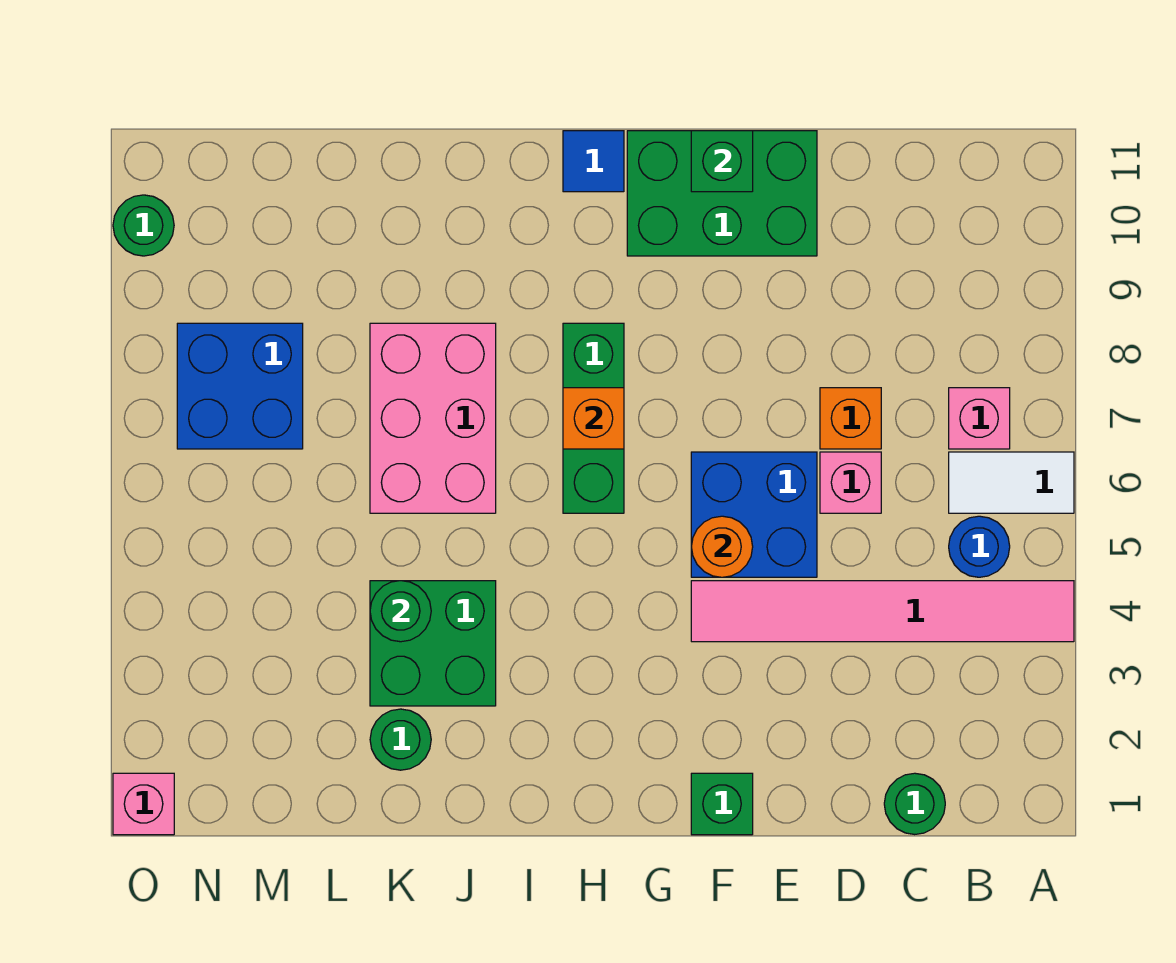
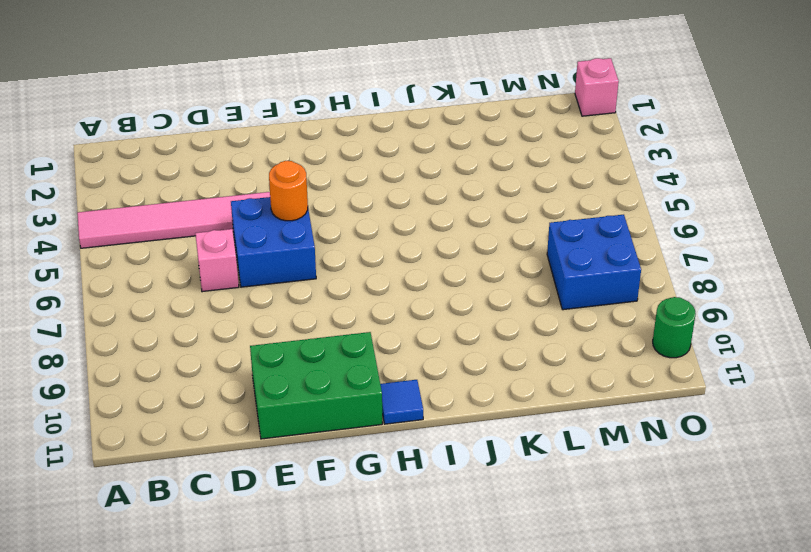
none -> white tile A6:B6 level 1
none -> blue round brick B5 level 1
none -> pink brick B7 level 1

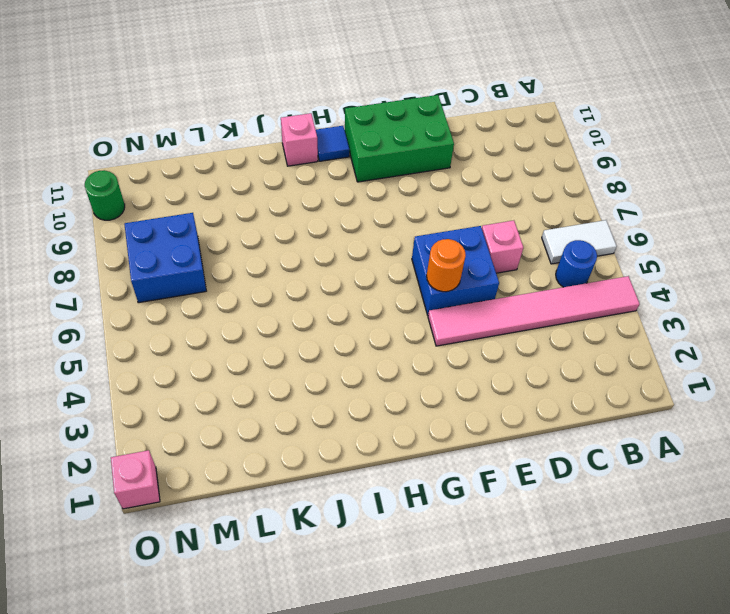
pink brick I11 level 1 -> pink brick B7 level 1
none -> green round brick C1 level 1
none -> orange brick D7 level 1
none -> green brick F1 level 1

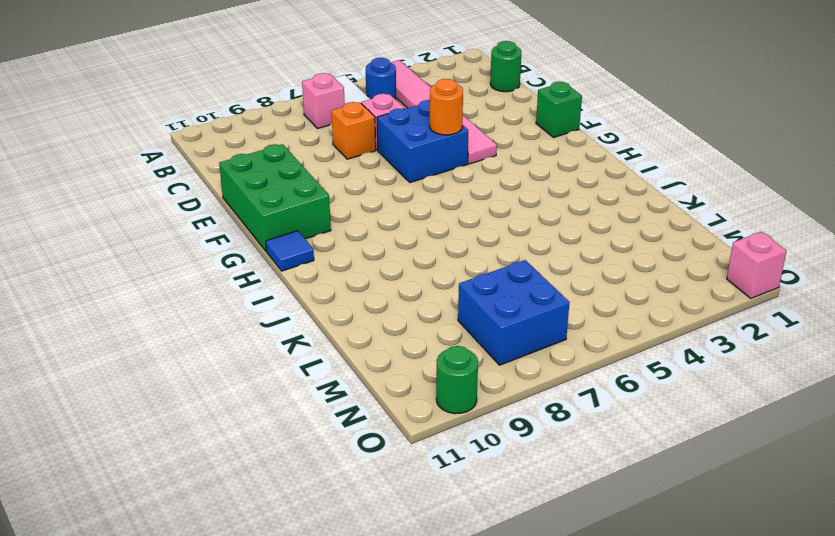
none -> green brick H6:H8 level 1
none -> green brick J3:K4 level 1
none -> pink brick J6:K8 level 1

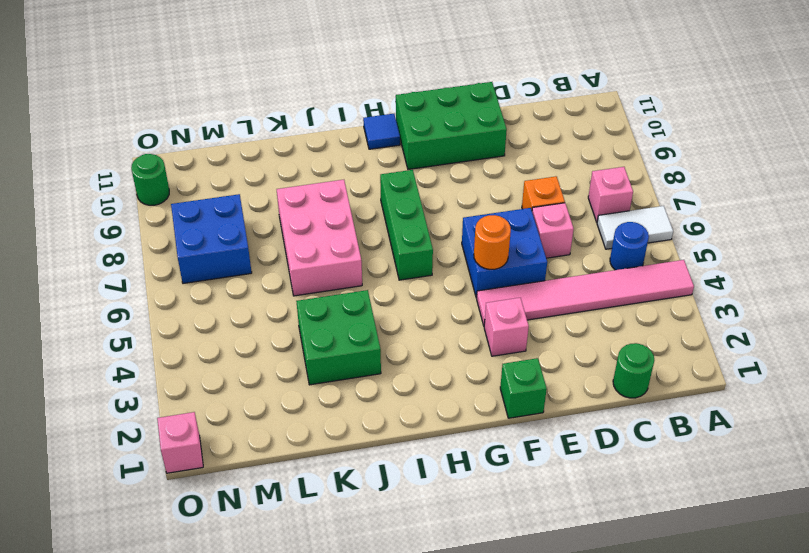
pink brick F3 level 1 -> none
none -> green round brick K2 level 1
none -> green brick F11 level 2
none -> orange brick H7 level 2

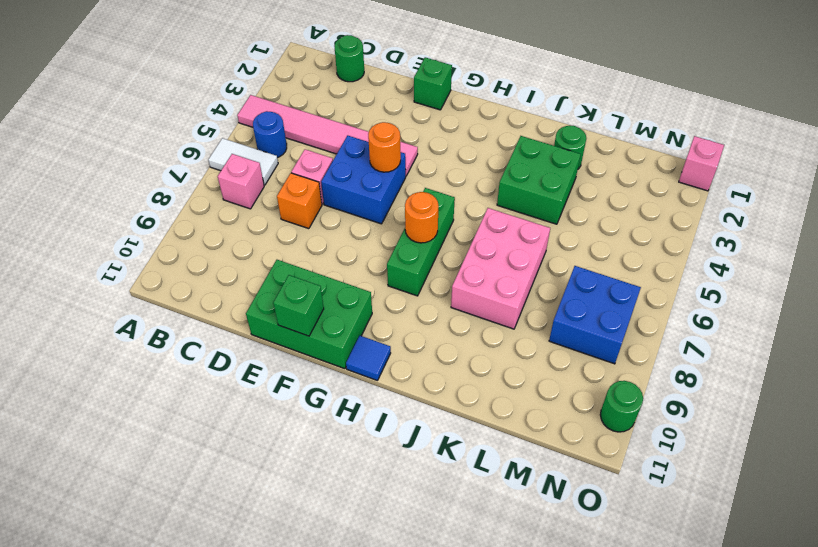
orange round brick H7 level 2 -> orange brick H7 level 2
none -> green round brick K4 level 2

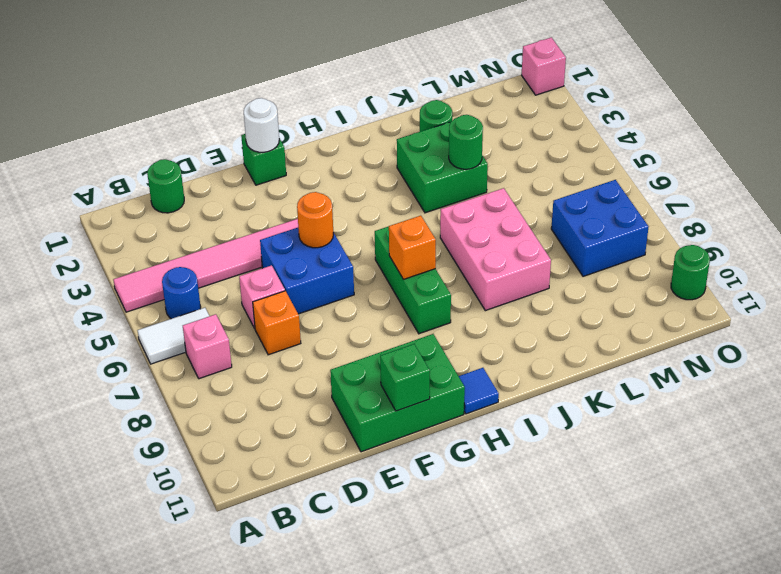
white round brick F1 level 2 -> none

